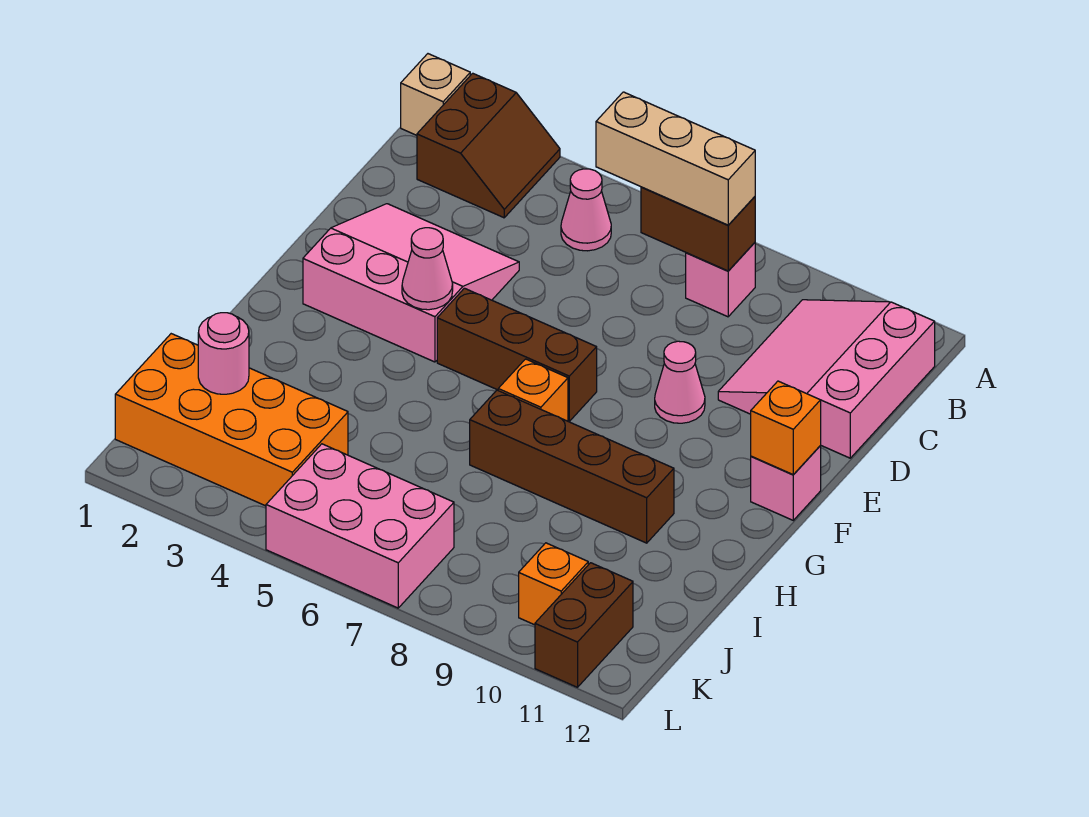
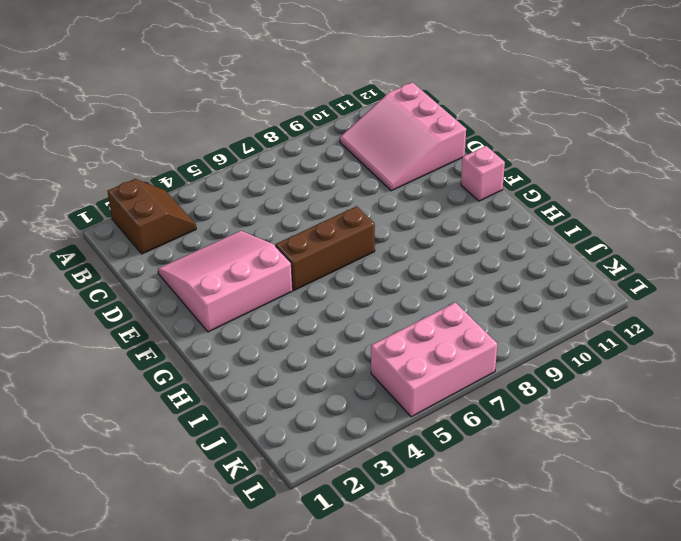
none -> tan brick A1 level 1
none -> pink cone B5 level 1
none -> pink brick B8 level 1

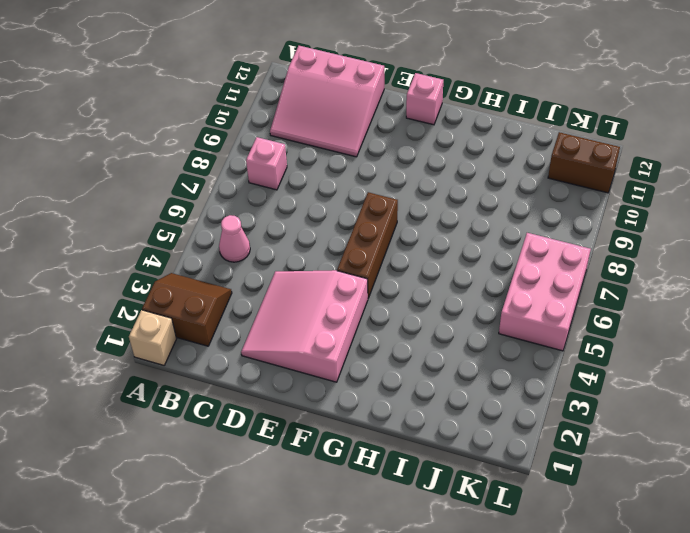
none -> pink cone E9 level 1
none -> orange brick G7 level 1
none -> brown brick H7:H10 level 1

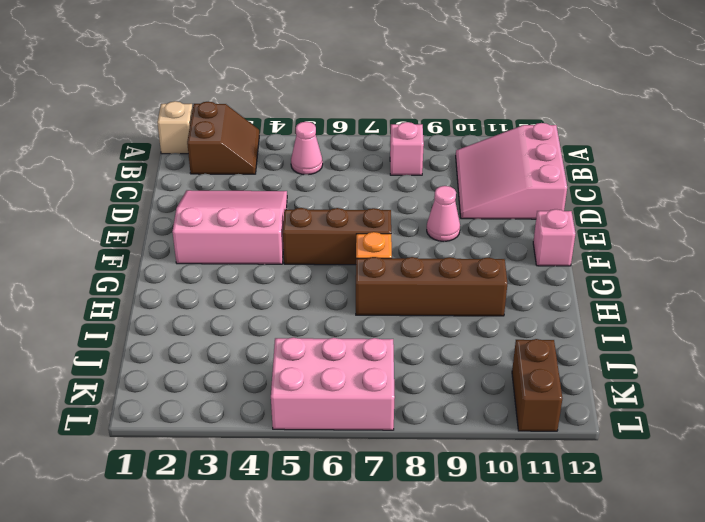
none -> orange brick J1:K4 level 1
none -> orange brick K10 level 1
none -> brown brick B7:B8 level 2

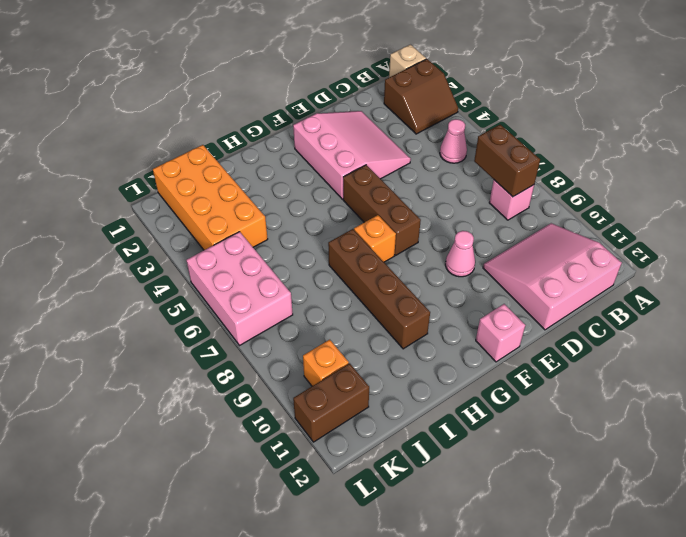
none -> pink cone F4 level 2
none -> orange brick F12 level 2
none -> pink round brick J2 level 2

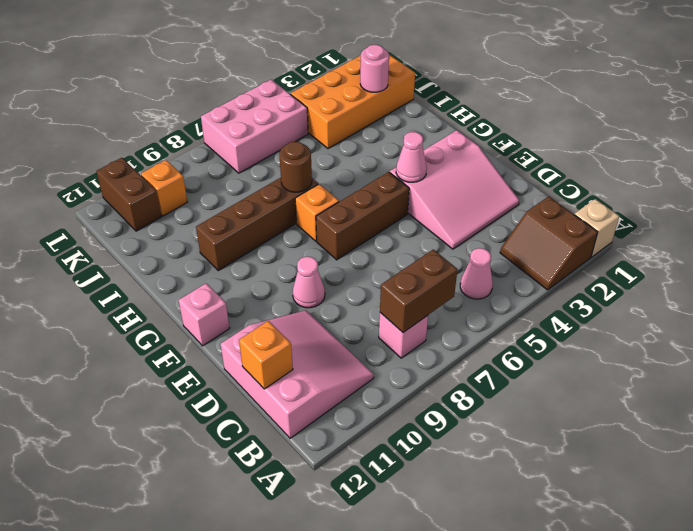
orange brick C12 level 2 -> orange brick F12 level 2
brown round brick H7 level 2 -> none
none -> tan brick B6:B8 level 3

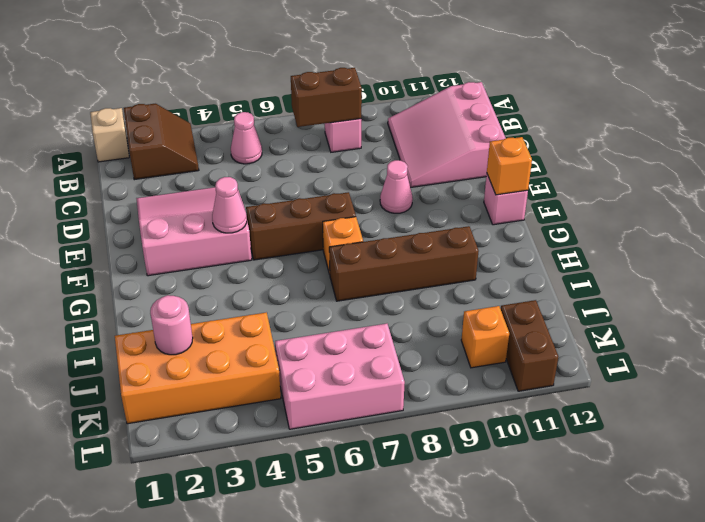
none -> tan brick B6:B8 level 3

